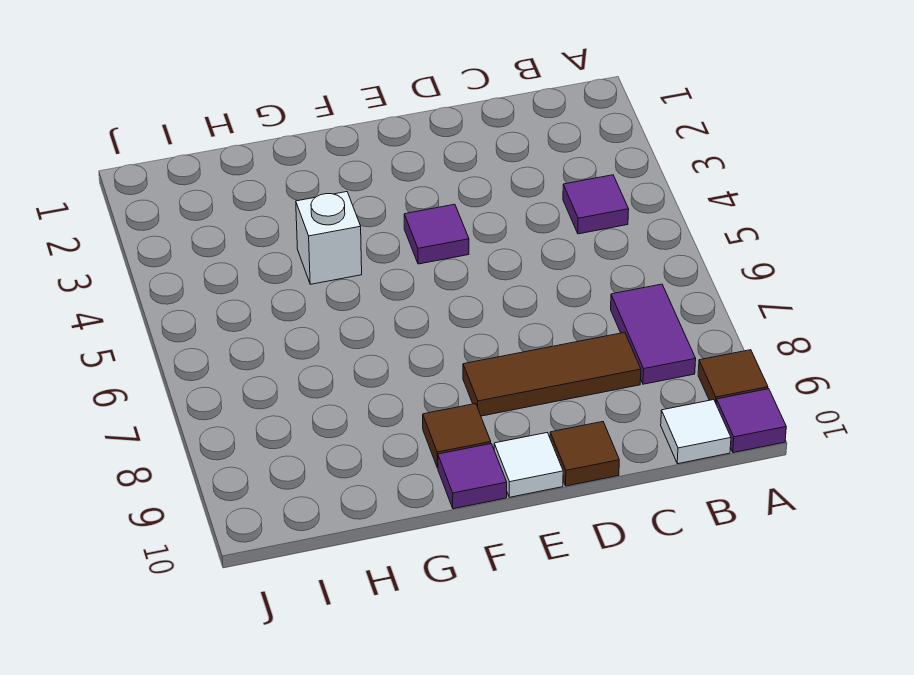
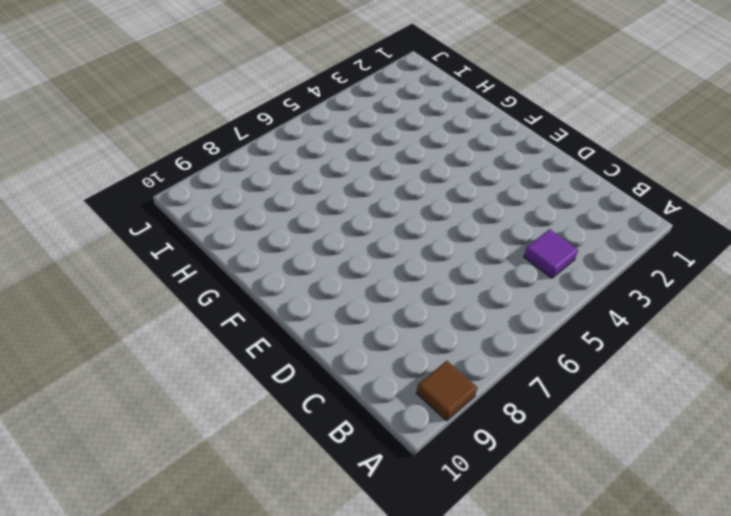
none -> purple tile A10 level 1
none -> purple tile B7:B8 level 1
none -> white tile B10 level 1

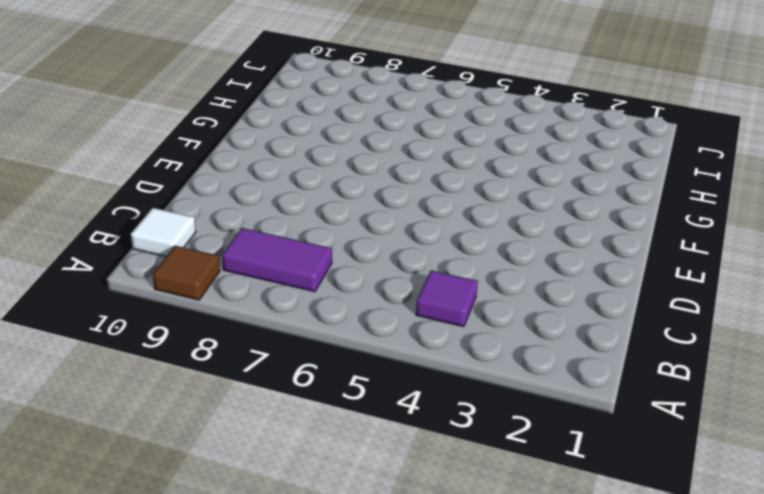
none -> purple tile A10 level 1
none -> brown tile C8:E8 level 1
none -> brown tile D10 level 1

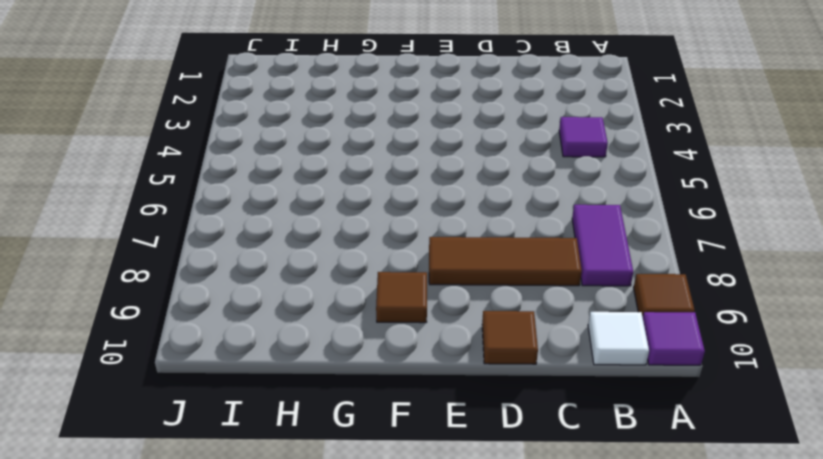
none -> purple tile E4 level 1
none -> white tile E10 level 1
none -> purple tile F10 level 1

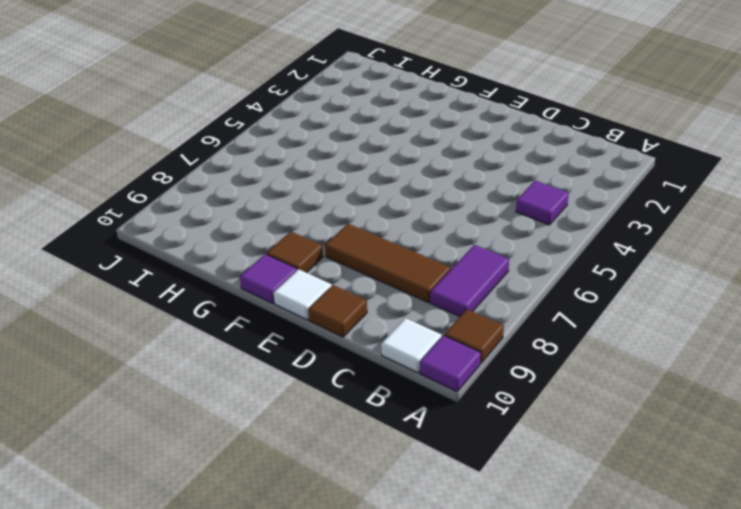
none -> purple tile E4 level 1
none -> white brick G4 level 1

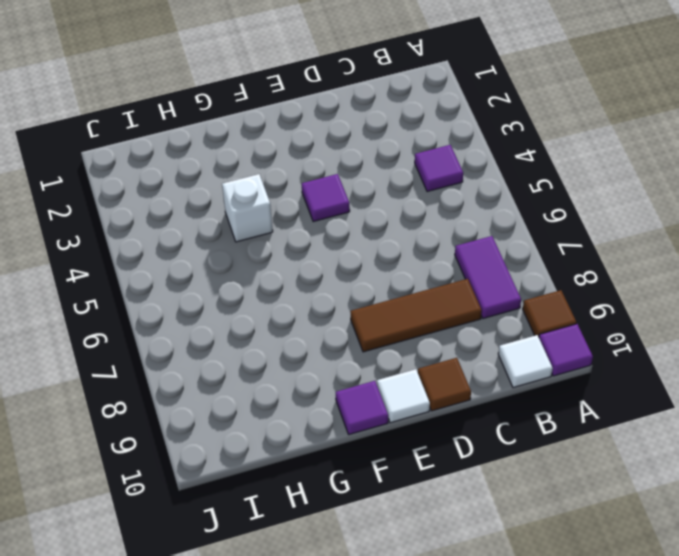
none -> brown tile F9 level 1

